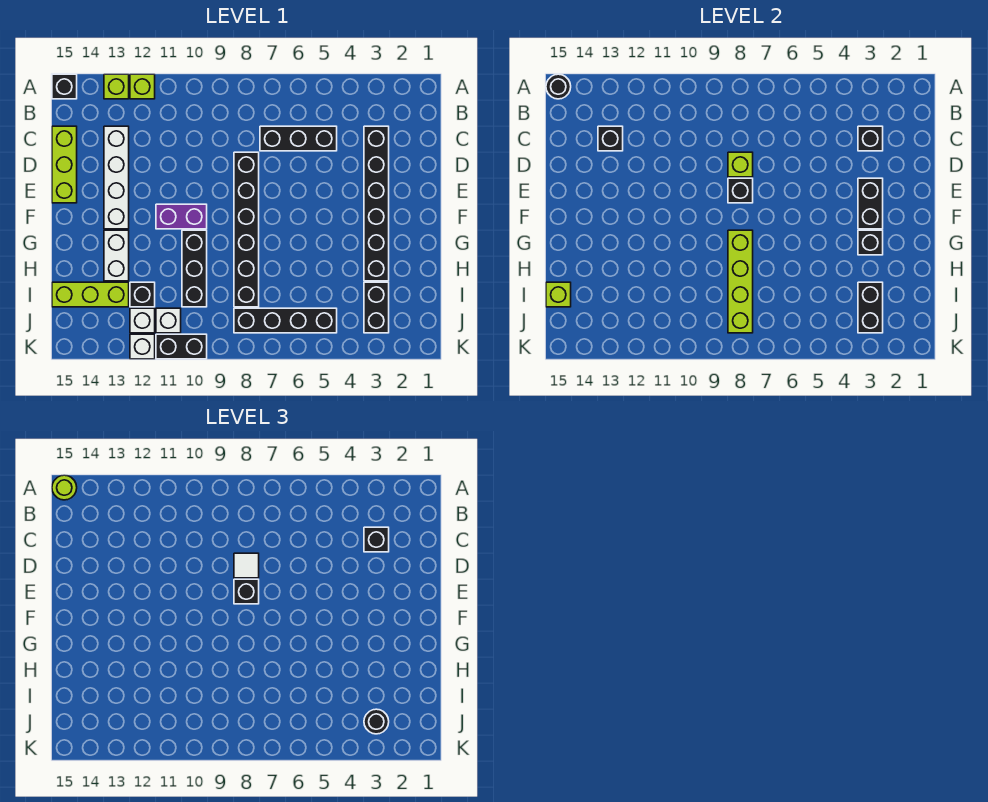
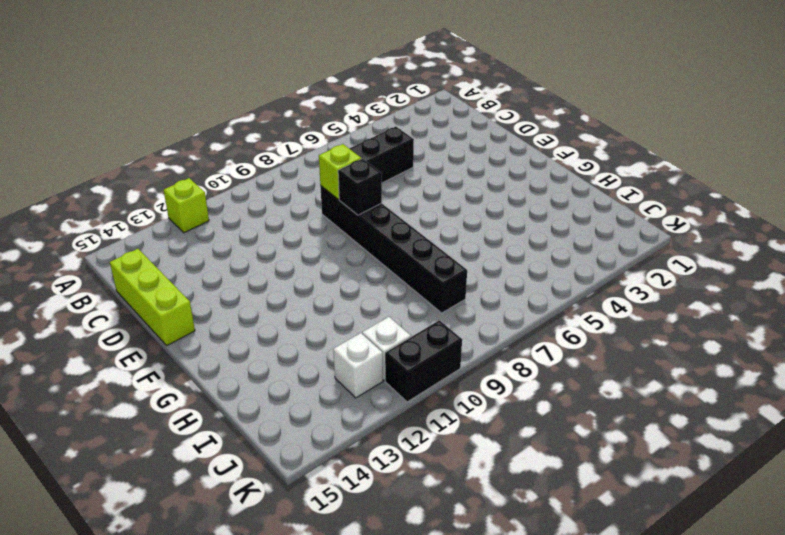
none -> lime brick A13 level 1
none -> black brick A15 level 1
none -> black brick C3:H3 level 1
none -> white brick C13:F13 level 1

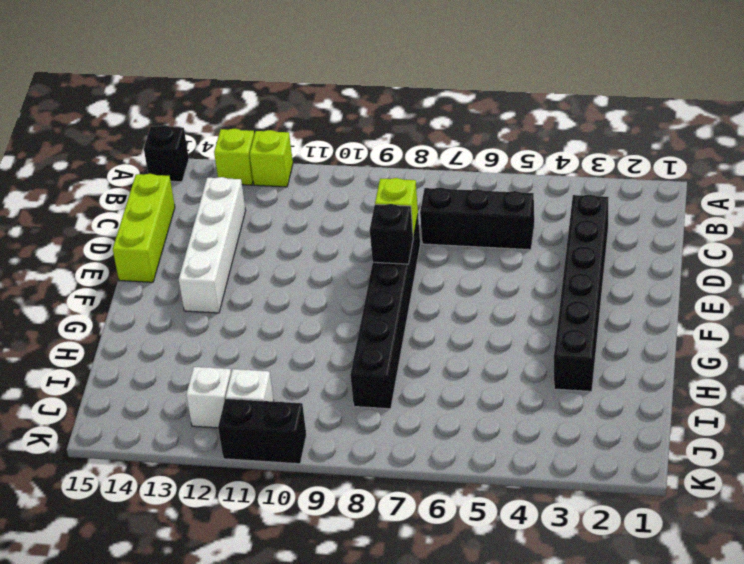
none -> purple brick F10:F11 level 1
none -> black brick G10:I10 level 1
none -> white brick G13:H13 level 1
none -> black brick I3:J3 level 1

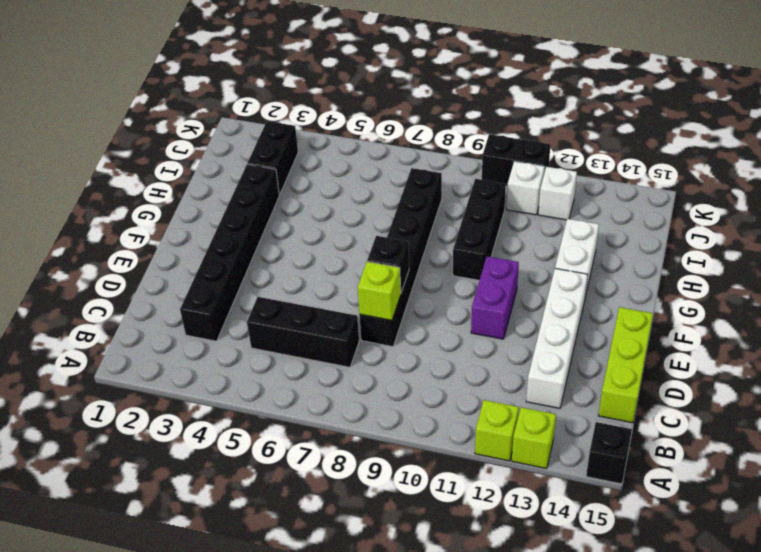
purple brick E11:F11 level 1 -> purple brick F10:F11 level 1
none -> black brick I12 level 1
none -> lime brick I13:I15 level 1
none -> black brick J5:J8 level 1
none -> white brick K12 level 1

